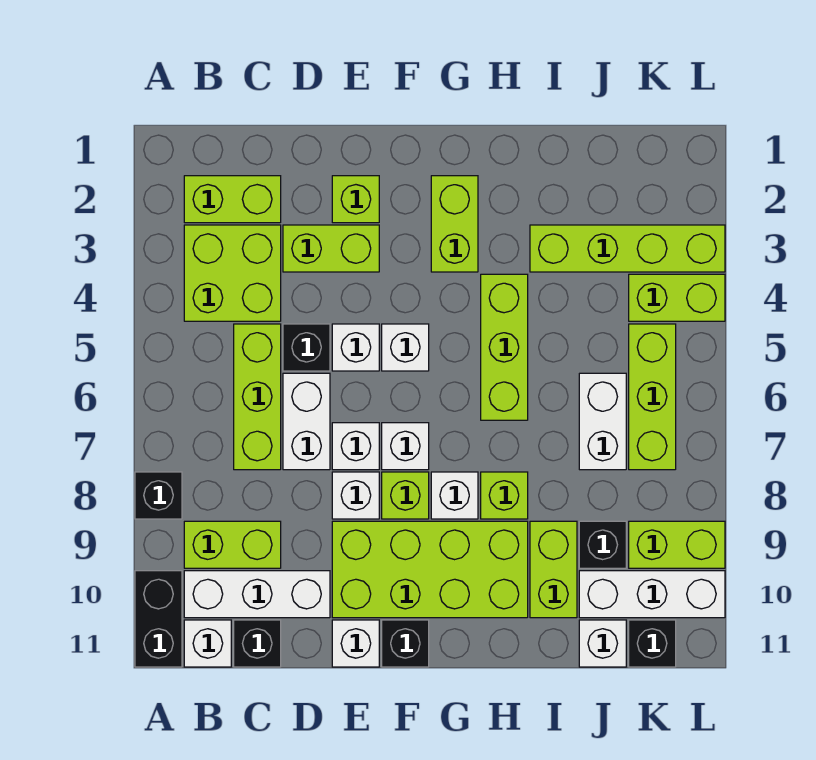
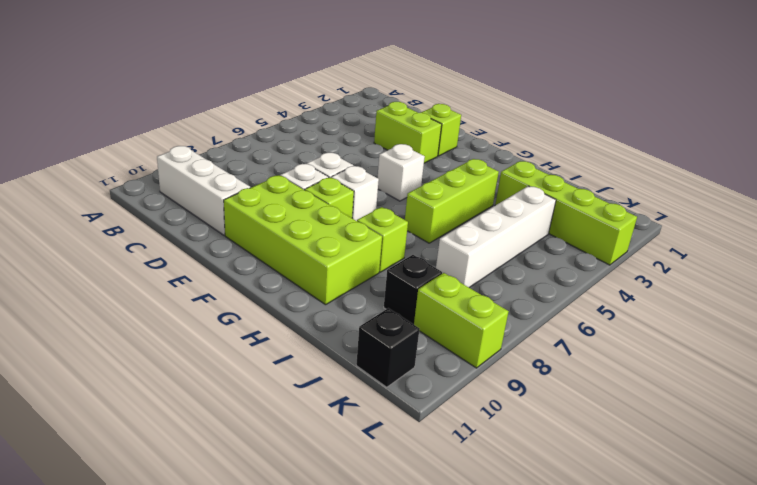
white brick J4:J7 level 1 -> white brick J6:J7 level 1
none -> black brick A8 level 1
none -> black brick A10:A11 level 1
none -> lime brick B2:C2 level 1
none -> lime brick B3:C4 level 1

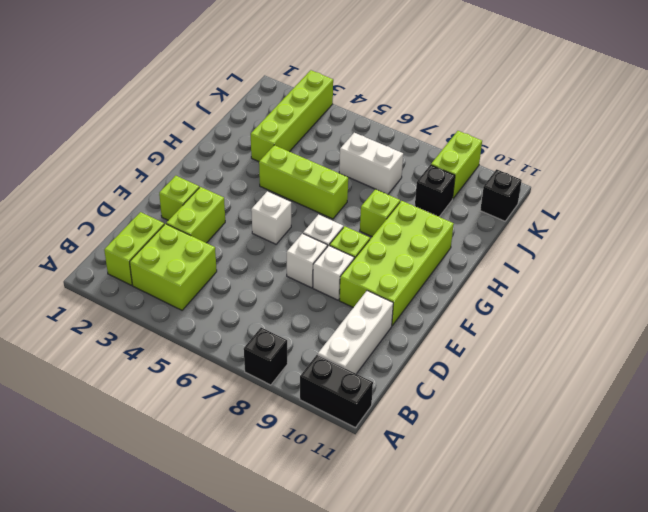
none -> lime brick B9:C9 level 1
none -> white brick B11 level 1
none -> lime brick C5:C7 level 1
none -> black brick C11 level 1

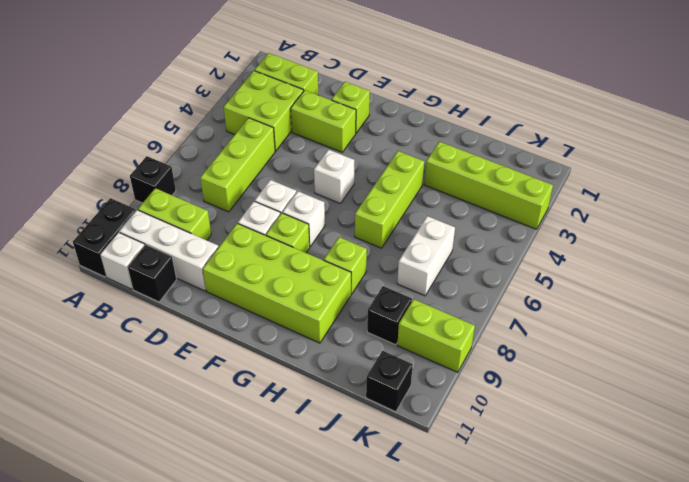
none -> black brick D5 level 1
none -> white brick D6:D7 level 1
none -> white brick E5 level 1
none -> white brick E11 level 1

